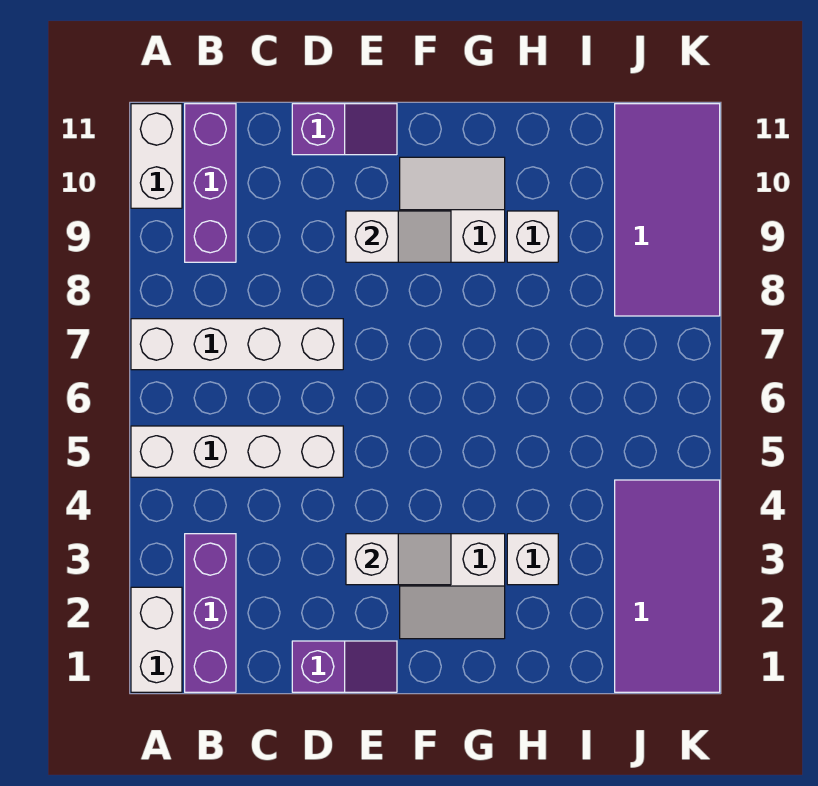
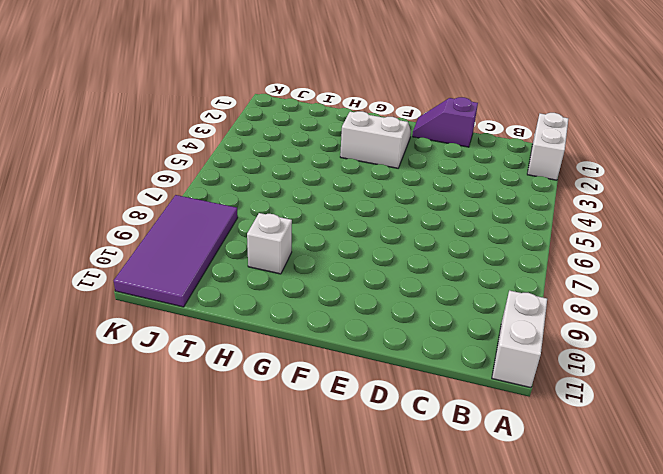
none -> white brick A5:D5 level 1
none -> white brick A7:D7 level 1
none -> purple brick B1:B3 level 1

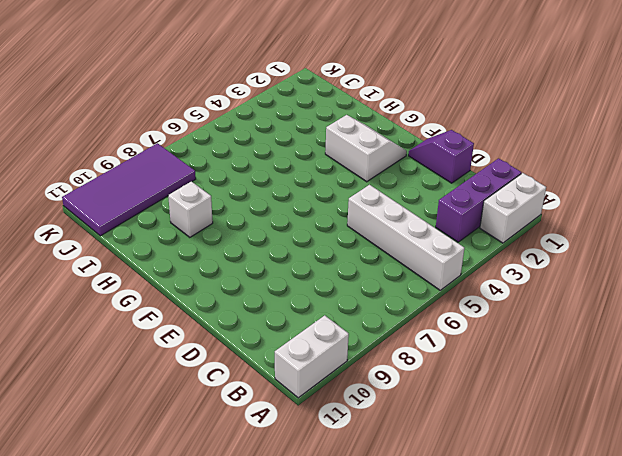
none -> white brick A7:D7 level 1
none -> purple brick B9:B11 level 1
none -> purple slope D11:E11 level 1 top D

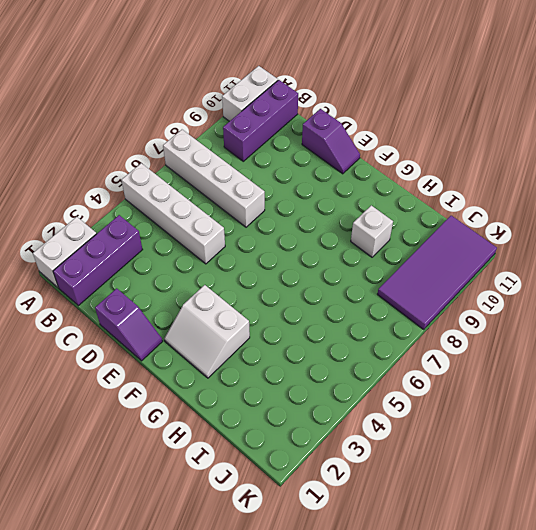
none -> white slope F9:G10 level 1 top 9
none -> white brick H3 level 1
none -> purple tile J1:K4 level 1

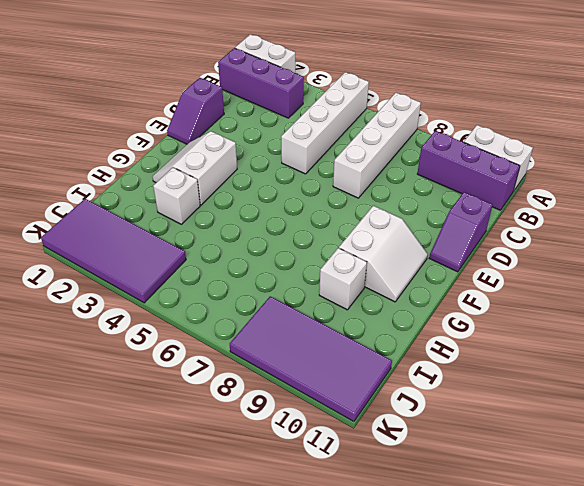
none -> white slope E3:F3 level 2 top E
none -> white slope E9:F9 level 2 top E

